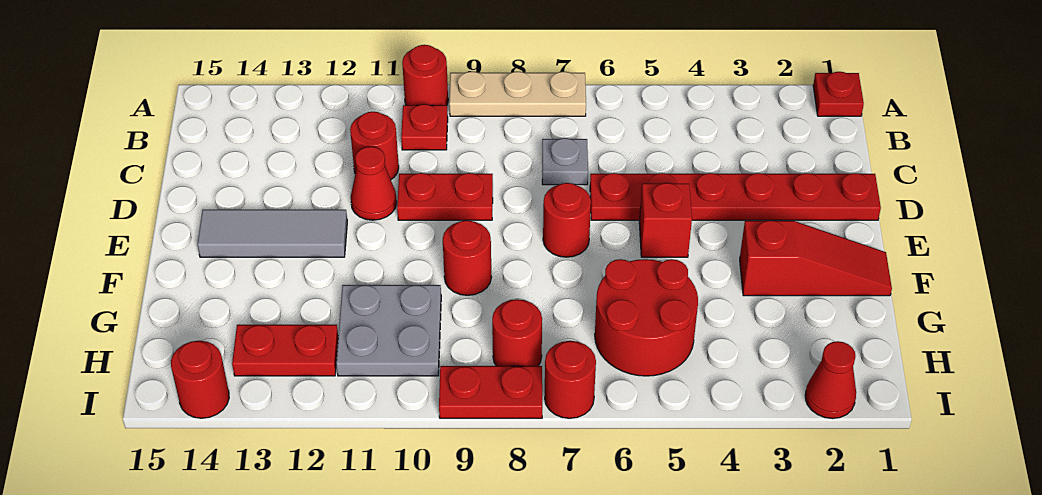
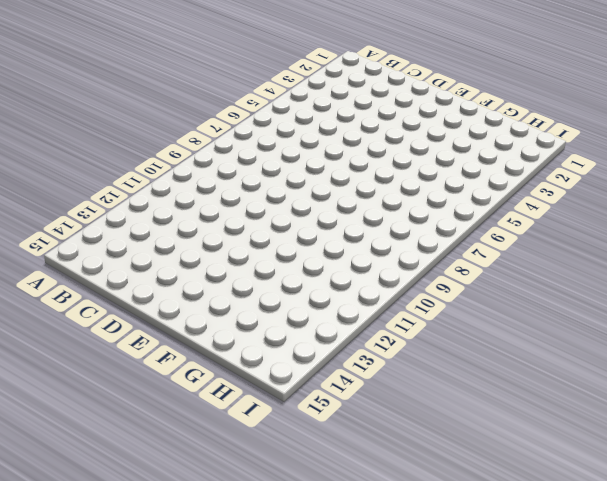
none -> red plate A1 level 1
none -> tan plate A7:A9 level 1
none -> red round brick A10 level 1

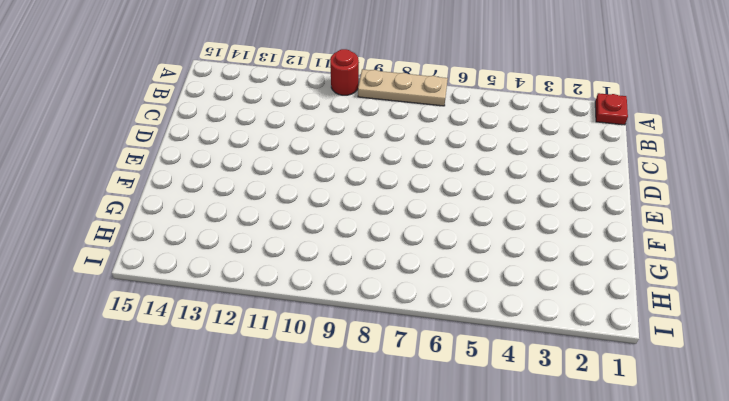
none -> red plate B10 level 1
none -> grey plate C7 level 1
none -> red round brick C11 level 1

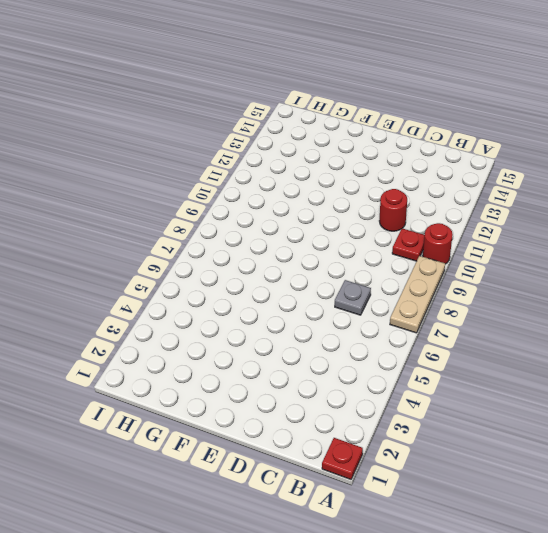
none -> red plate D1:D6 level 1
none -> red plate D9:D10 level 1
none -> red cone D11 level 1

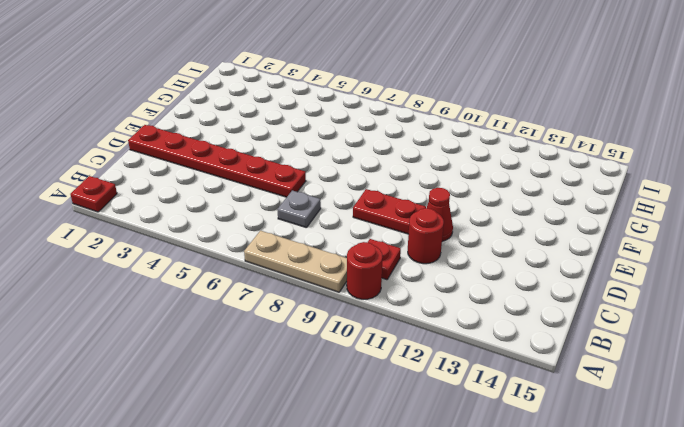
none -> red brick E5 level 1
none -> red round brick E7 level 1
none -> grey tile E12:E14 level 1

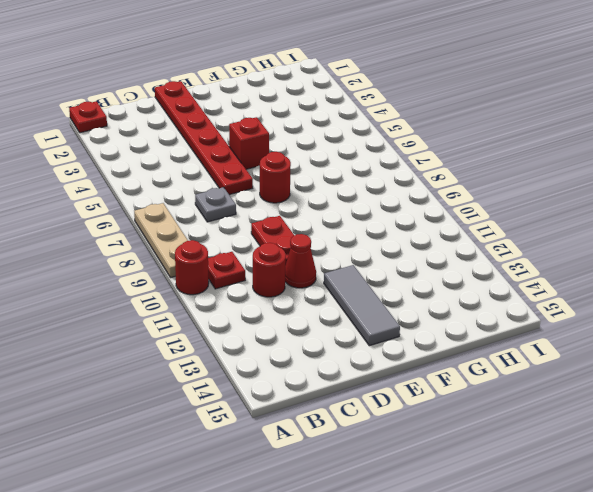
none -> red slope F1:F3 level 1 top 3
none -> red round brick F9 level 1
none -> red round brick G5:H6 level 1

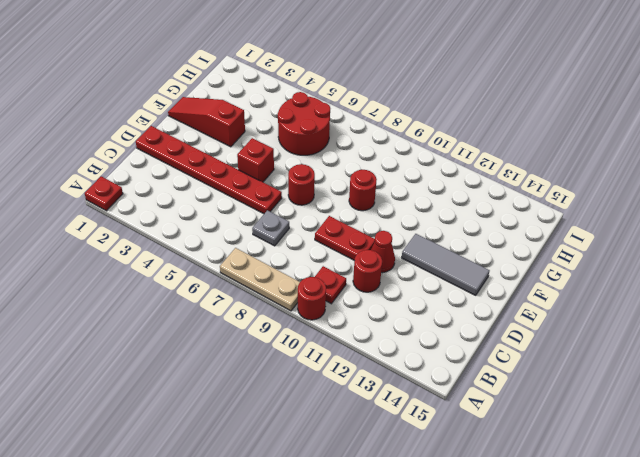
none -> grey plate G10:H11 level 1
none -> red round brick H8 level 1
none -> red plate H12:H13 level 1

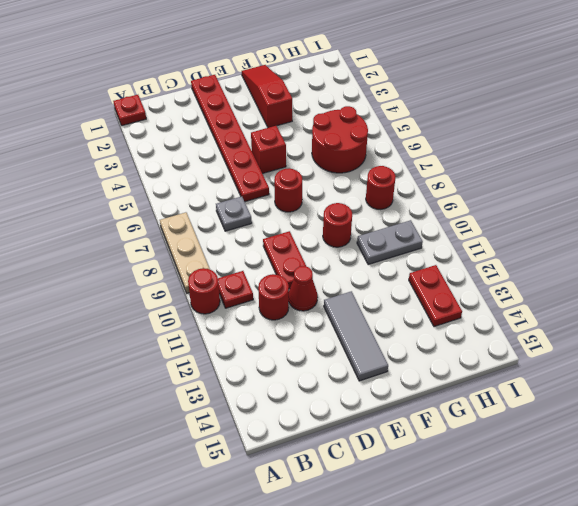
grey plate G10:H10 level 1 -> grey plate G10:H11 level 1
none -> red cone I2 level 1
none -> red round brick I7 level 1
none -> red plate I8:I9 level 1

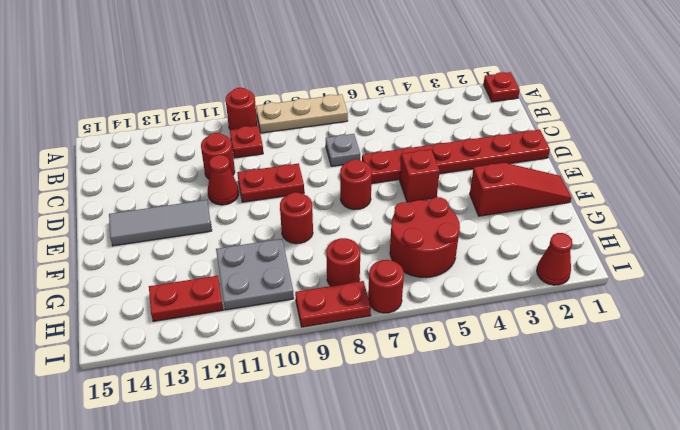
none -> red round brick I14 level 1

